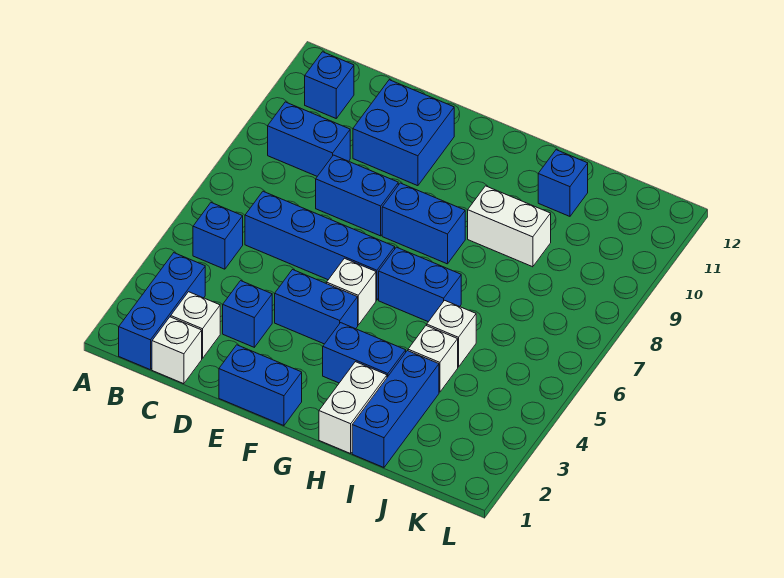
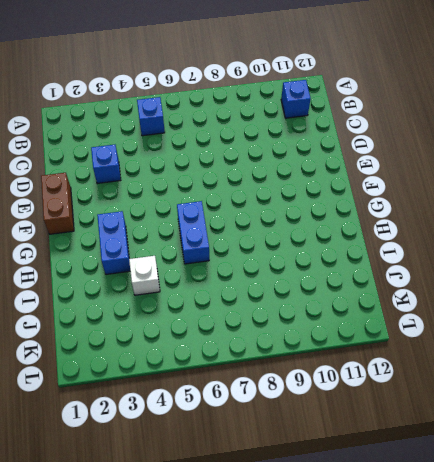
brown brick E1:F1 level 1 -> blue brick E1:F1 level 1
none -> blue brick B1:B3 level 1
none -> blue brick B9:C9 level 1
none -> white brick C1 level 1

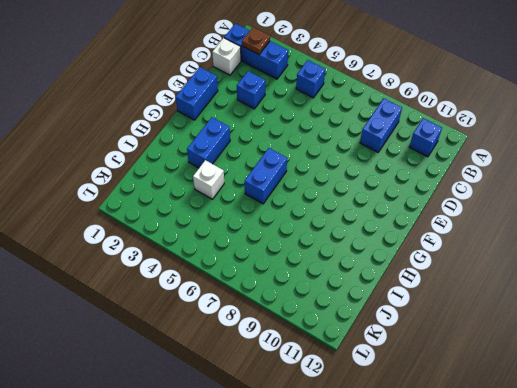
brown plate B2 level 2 -> none
none -> white brick C2 level 1
none -> blue brick C6:F6 level 1
none -> blue brick D8:E8 level 1

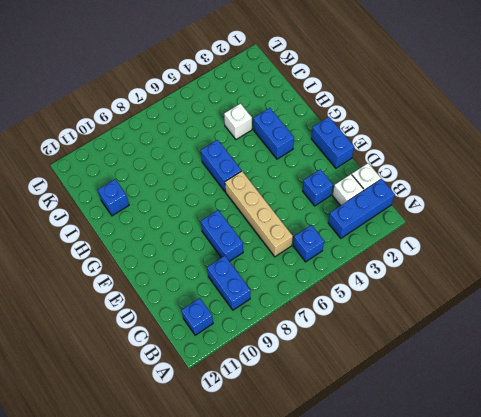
tan brick C6:F6 level 1 -> blue brick C6:F6 level 1
none -> blue brick D10:E11 level 1
none -> blue brick E4:F4 level 1
none -> white brick F5 level 1

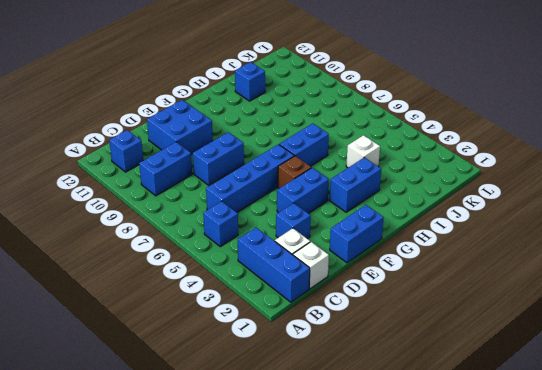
brown brick F5 level 1 -> white brick F5 level 1
none -> blue brick F8:G8 level 1
none -> white brick H1:H2 level 1
none -> white brick H9:I9 level 1

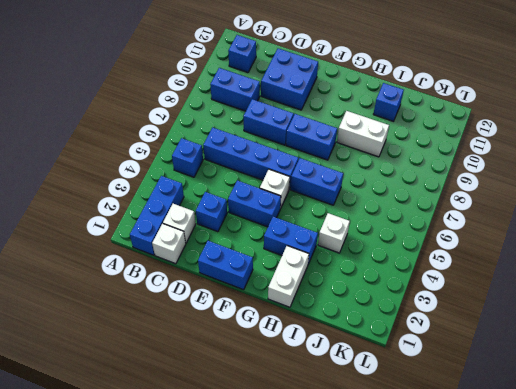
none -> blue brick I1:I3 level 1
none -> white brick I5 level 1

